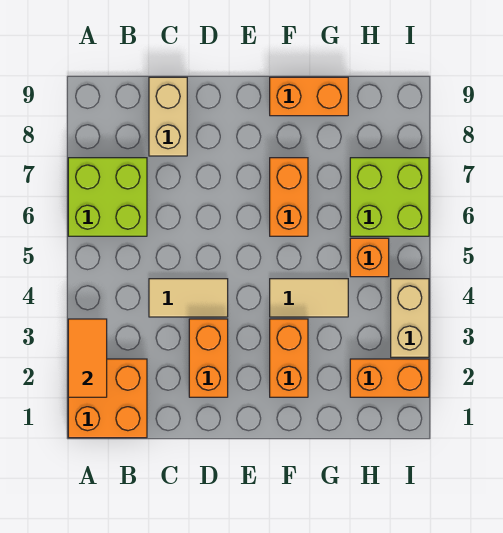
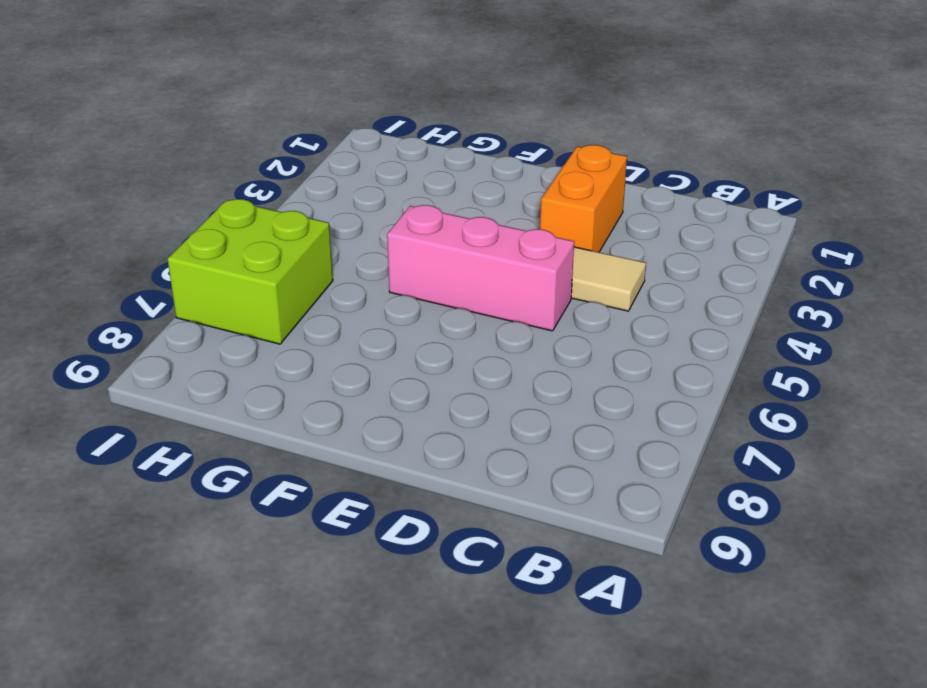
pink brick D5:F5 level 1 -> none
none -> orange brick A1:B2 level 1
none -> lime brick A6:B7 level 1
none -> tan brick C8:C9 level 1

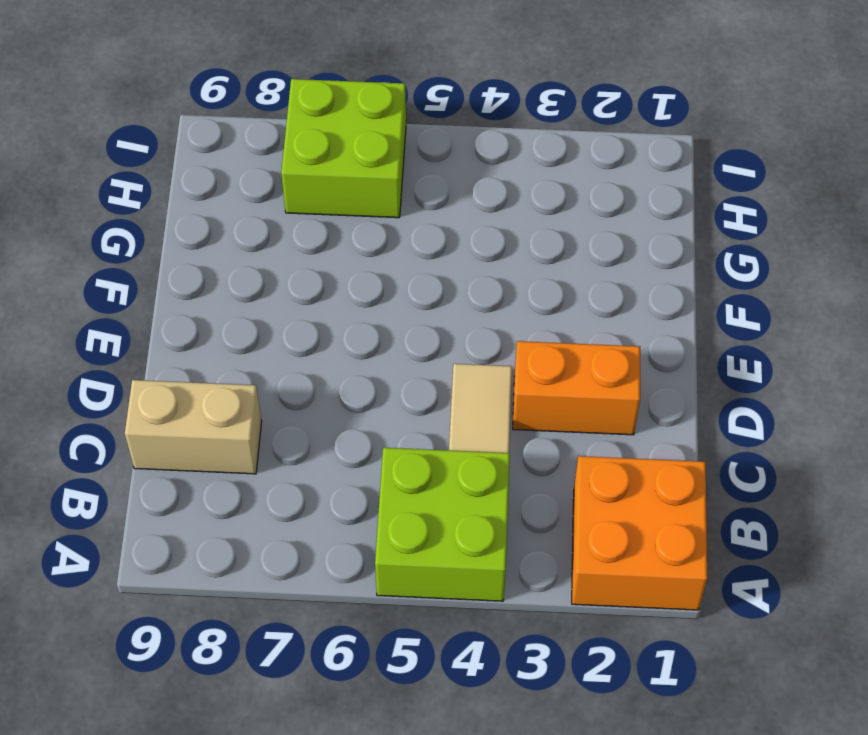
lime brick A4:B5 level 1 -> lime brick A6:B7 level 1
none -> orange brick F2:F3 level 1
none -> tan tile F4:G4 level 1
none -> orange brick F6:F7 level 1

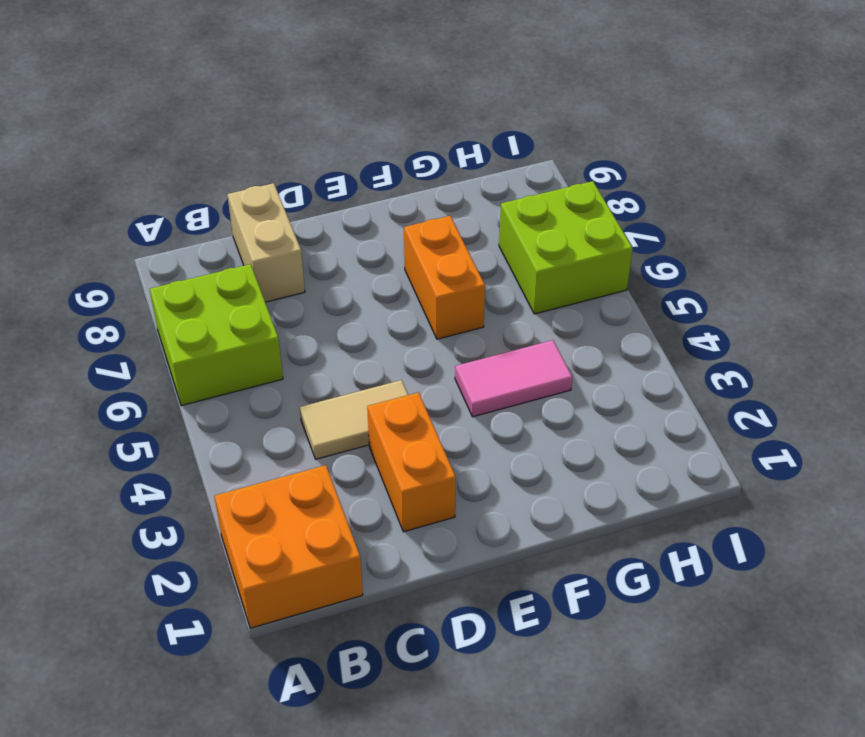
pink tile F4:G4 level 1 -> tan tile F4:G4 level 1
none -> orange brick F2:F3 level 1
none -> orange brick F9:G9 level 1
none -> orange brick H2:I2 level 1

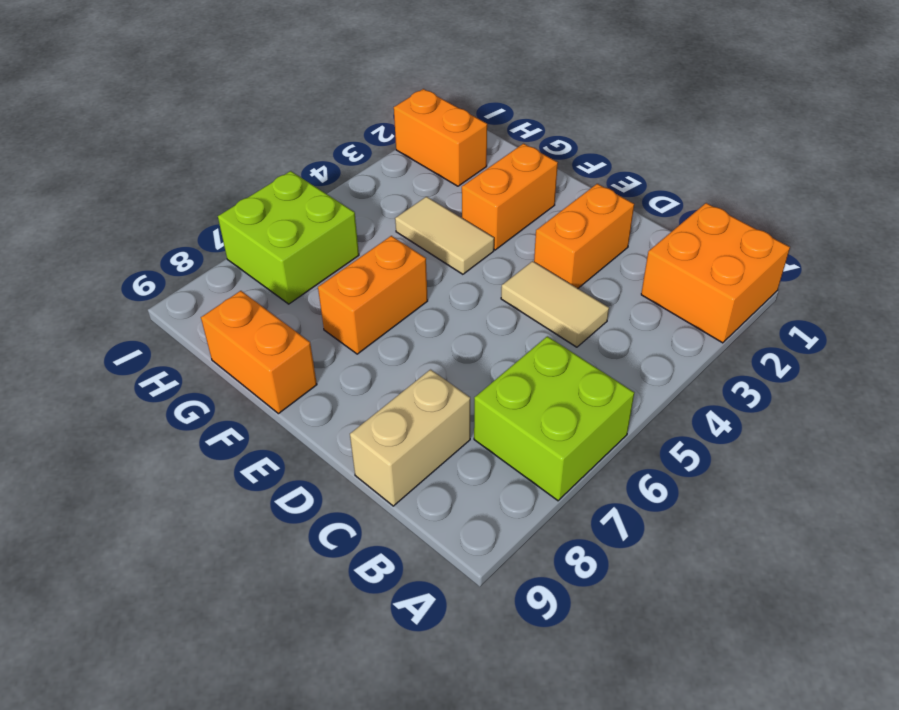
none -> orange brick H5 level 1
none -> tan brick I3:I4 level 1
none -> orange tile A2:A3 level 2

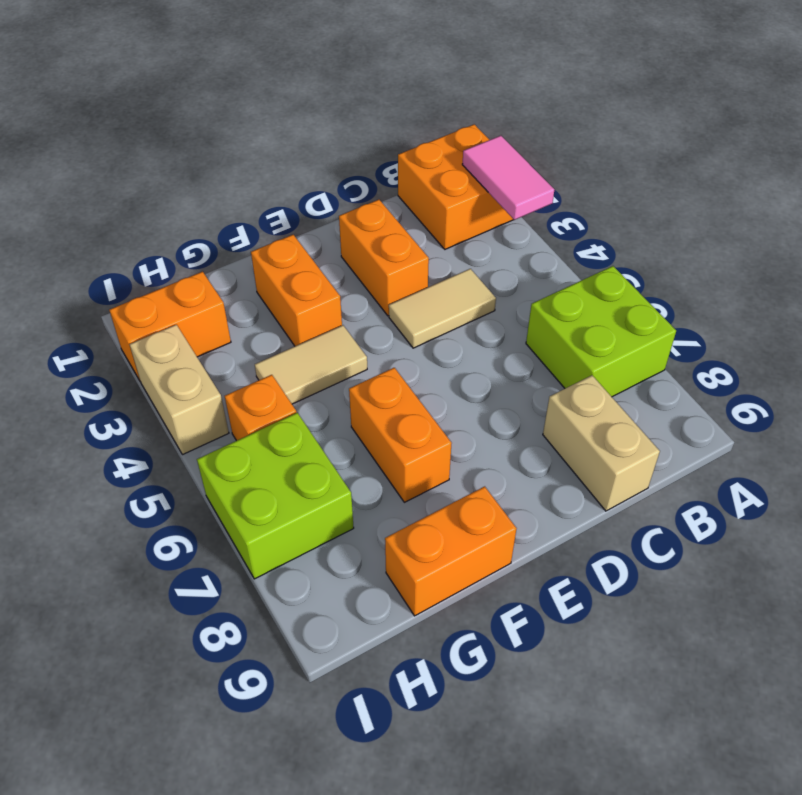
pink tile A2:A3 level 2 -> orange tile A2:A3 level 2

